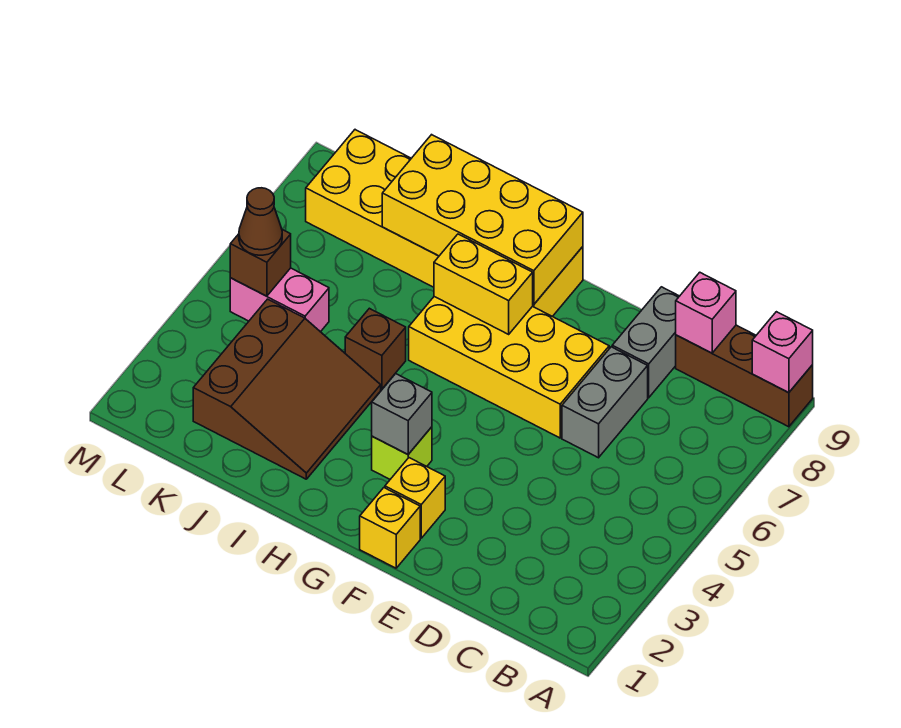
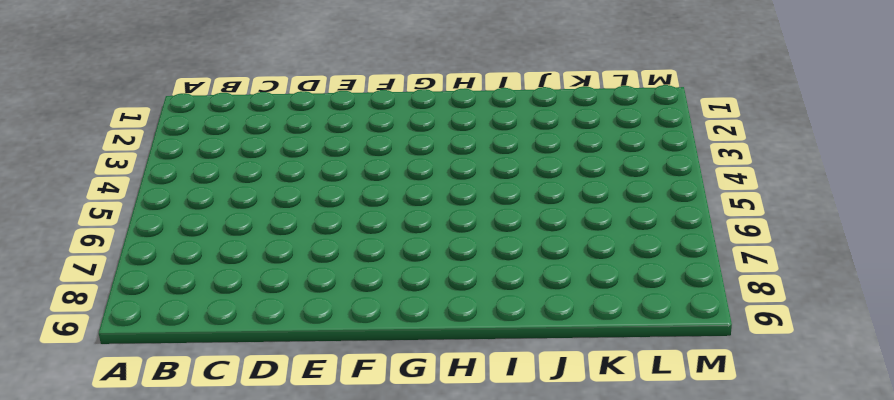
none -> brown brick A9:C9 level 1
none -> grey brick D6:D7 level 1
none -> grey brick D8:D9 level 1

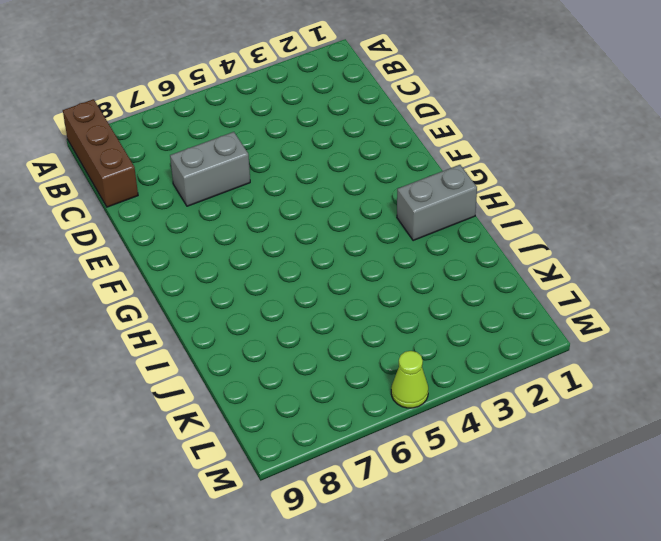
grey brick H1:H2 level 1 -> grey brick D8:D9 level 1
lime cone M5 level 1 -> none
none -> yellow brick E6:H7 level 1
none -> yellow brick F1 level 1
none -> yellow brick F2 level 1

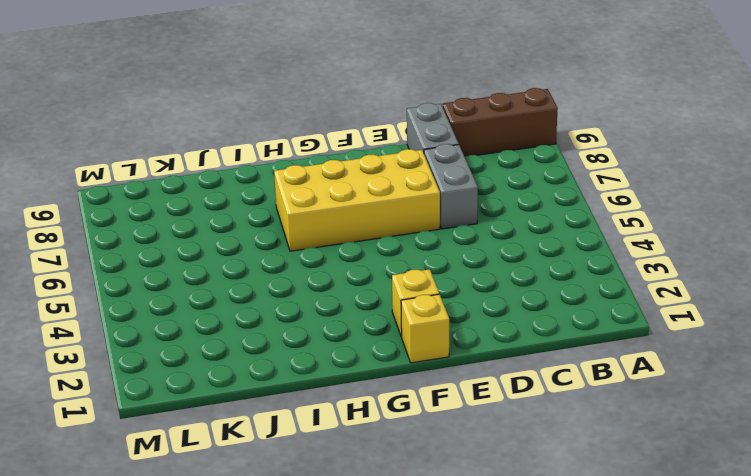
none -> lime brick G3 level 1
none -> yellow brick G8:L9 level 1
none -> brown slope I2:K4 level 1 top K

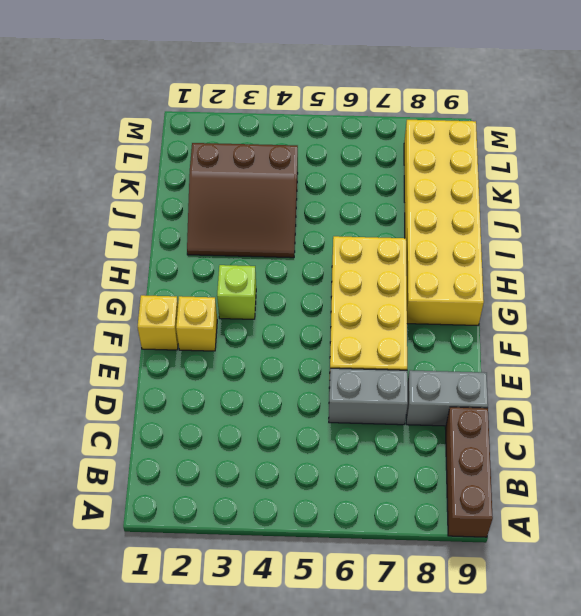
none -> brown brick I5 level 1
none -> pink brick K5:L5 level 1
none -> pink brick A9 level 2

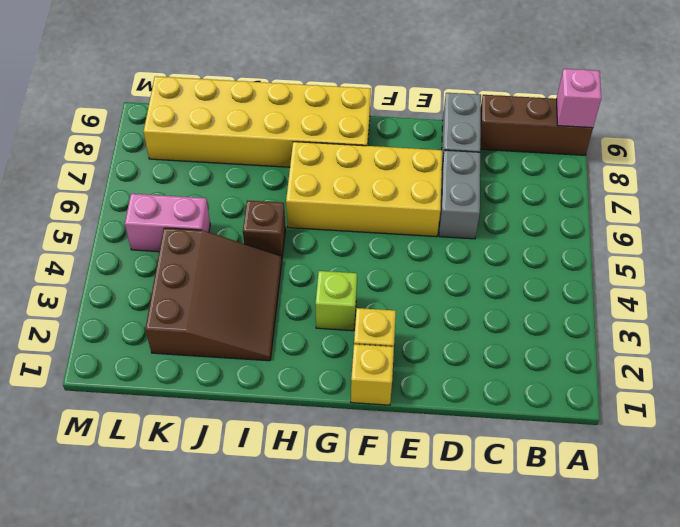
none -> pink brick C9 level 2
none -> grey brick G3 level 2
none -> yellow brick G7:H7 level 2

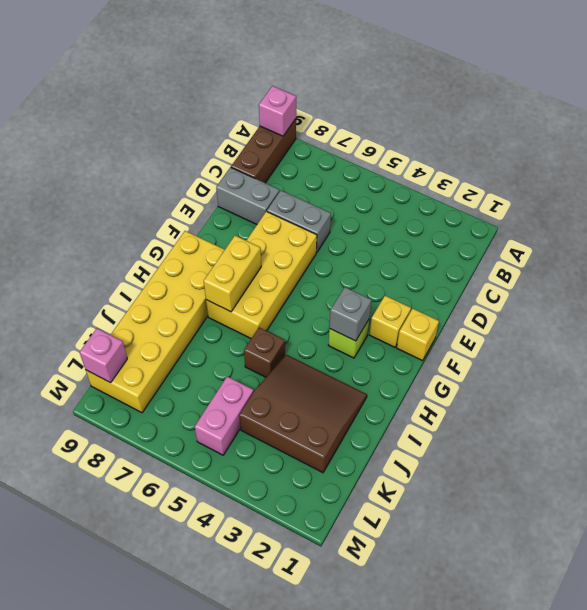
pink brick L9 level 2 -> pink brick C9 level 2
none -> yellow brick G8:J9 level 2
none -> brown brick L5 level 2
none -> brown cone L5 level 3

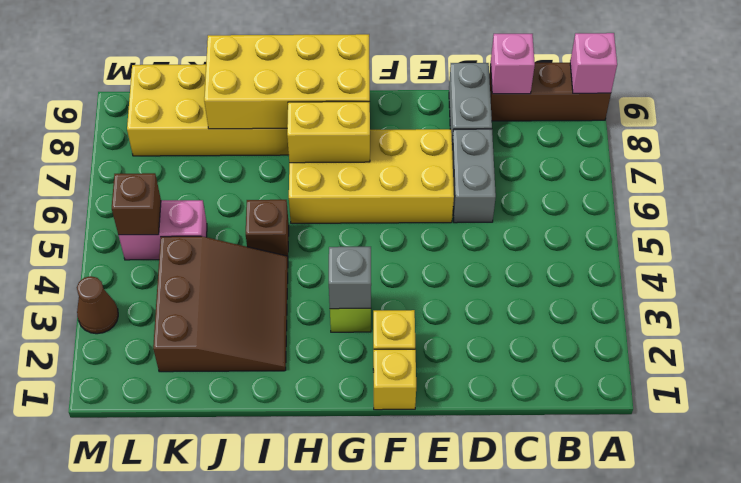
brown cone M3 level 1 -> brown cone L5 level 3

